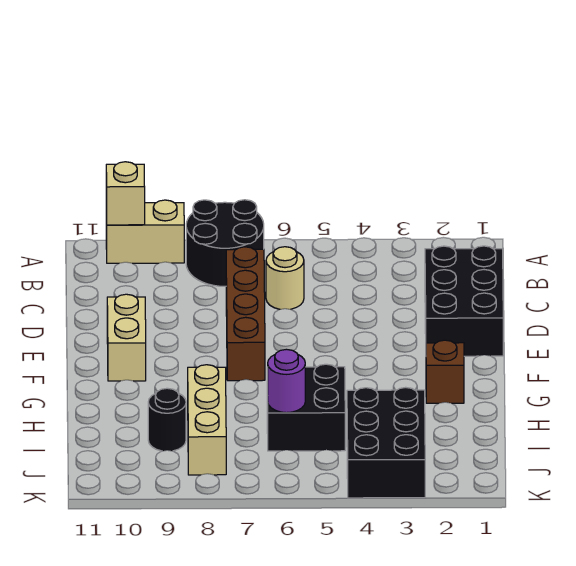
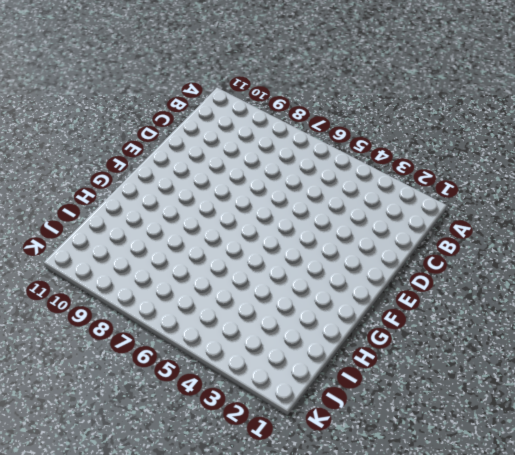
none -> black round brick A7:B8 level 1
none -> tan brick A9:A10 level 1
none -> black brick C1:E2 level 1

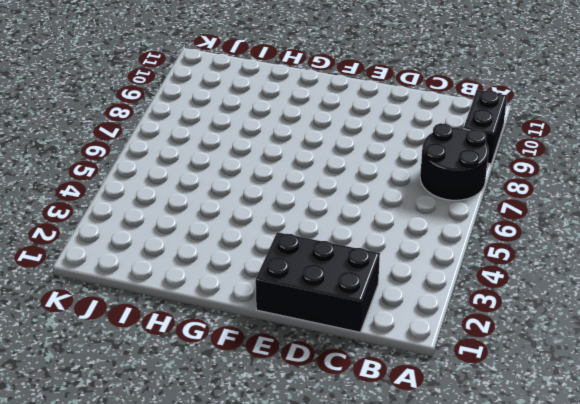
black brick A9:A10 level 1 -> tan brick A9:A10 level 1
none -> tan round brick C6 level 1
none -> brown brick C7:F7 level 1
none -> tan brick E10:F10 level 1

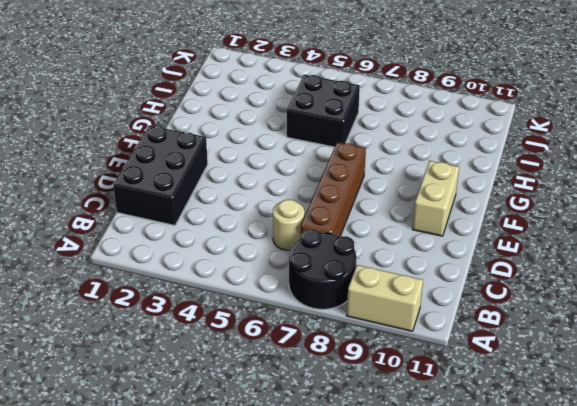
none -> brown brick G2 level 1
none -> tan brick H8:J8 level 1
none -> black brick I3:K4 level 1

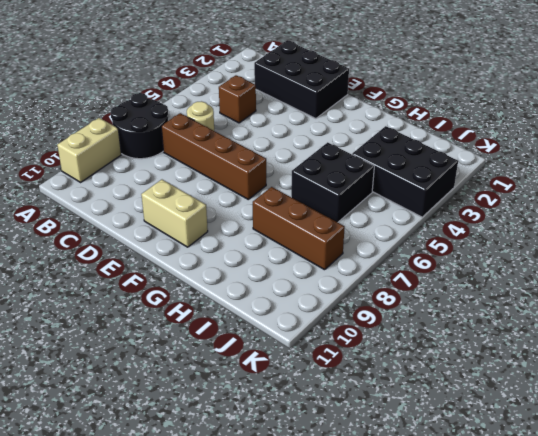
brown brick C4 level 1 -> brown brick G2 level 1
brown brick H8:J8 level 1 -> tan brick H8:J8 level 1
none -> black round brick I9 level 1
none -> tan brick A10 level 2
none -> purple round brick I6 level 2

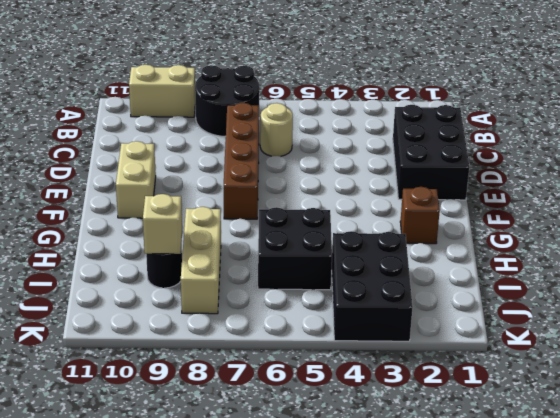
tan brick I9 level 2 -> tan brick A10 level 2
none -> purple round brick I6 level 2

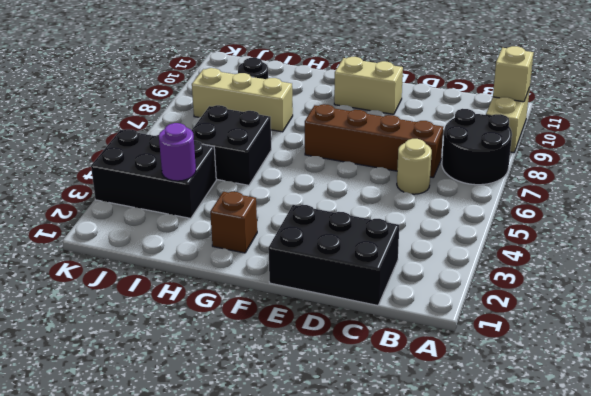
purple round brick I3 level 2 -> purple round brick I6 level 2

